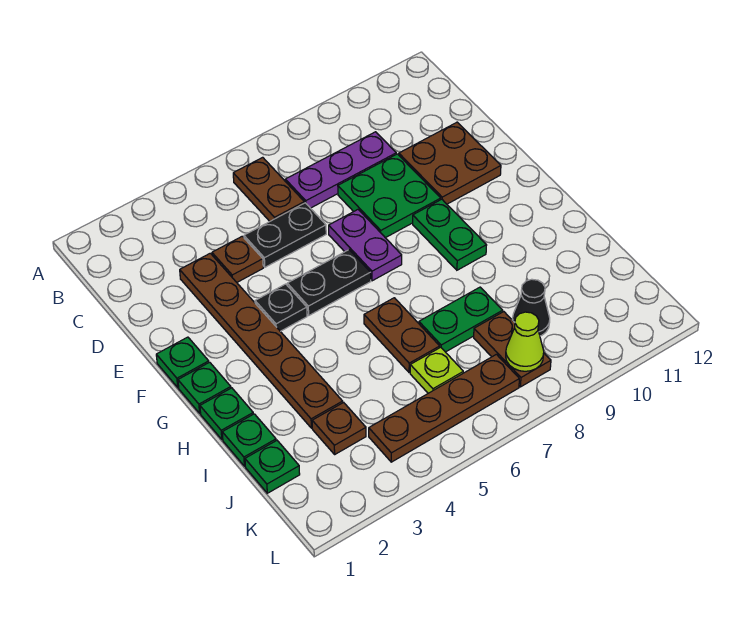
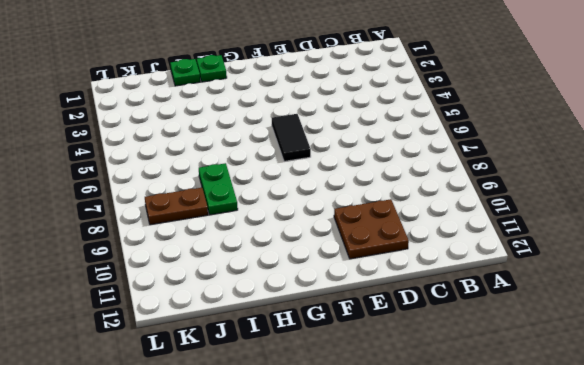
black tile F5:F6 level 1 -> black plate F5:F6 level 1
none -> brown plate B6:C6 level 1
none -> purple plate C7:C9 level 1
none -> brown plate D3:I3 level 1

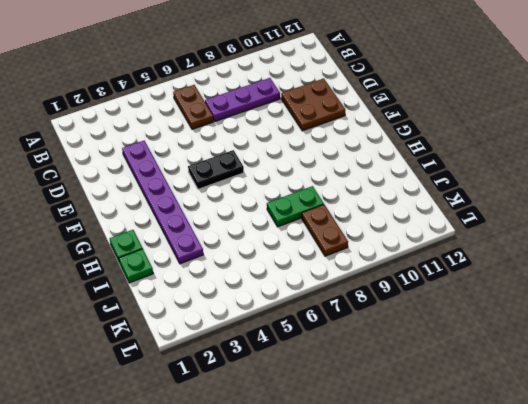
purple plate D3:I3 level 1 -> brown plate D3:I3 level 1
none -> brown plate D4 level 1
none -> black plate D5:D6 level 1
none -> green plate D8:E9 level 1

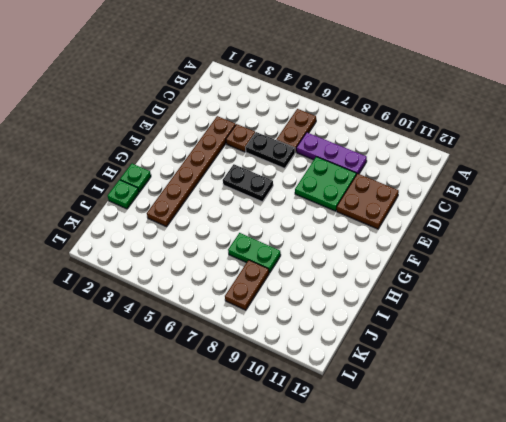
none -> purple plate E7:F7 level 1
none -> green plate F1 level 1
none -> black plate F4 level 1

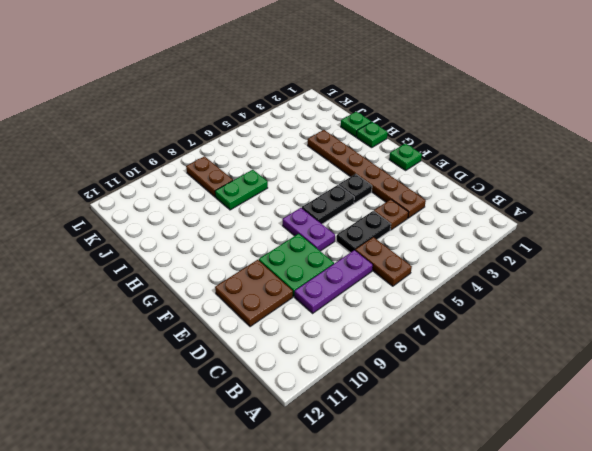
none -> green plate F9:G9 level 1
none -> green plate G1 level 1
none -> brown plate H6:I6 level 1

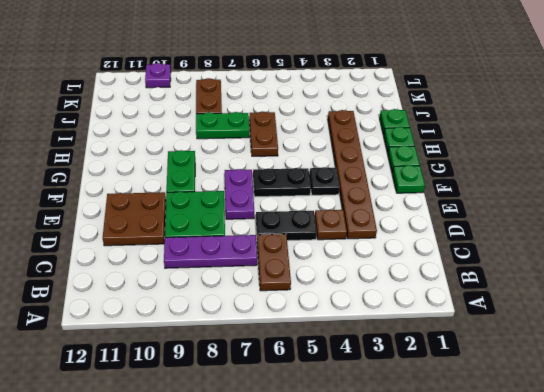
purple plate L10 level 1 -> none
none -> green plate J1 level 1
none -> brown plate J3 level 1
none -> lime plate J6 level 1

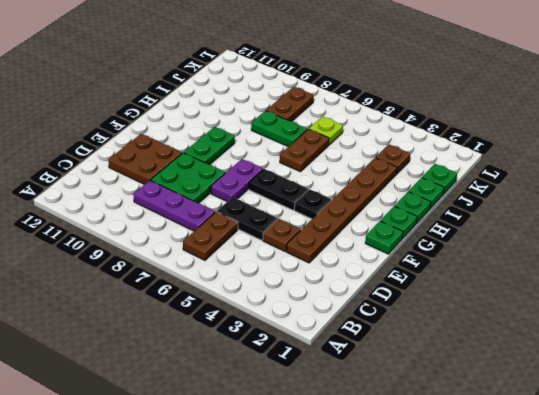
none -> black cone J9 level 1
none -> brown plate K4:K7 level 1
none -> lime cone K8 level 2

